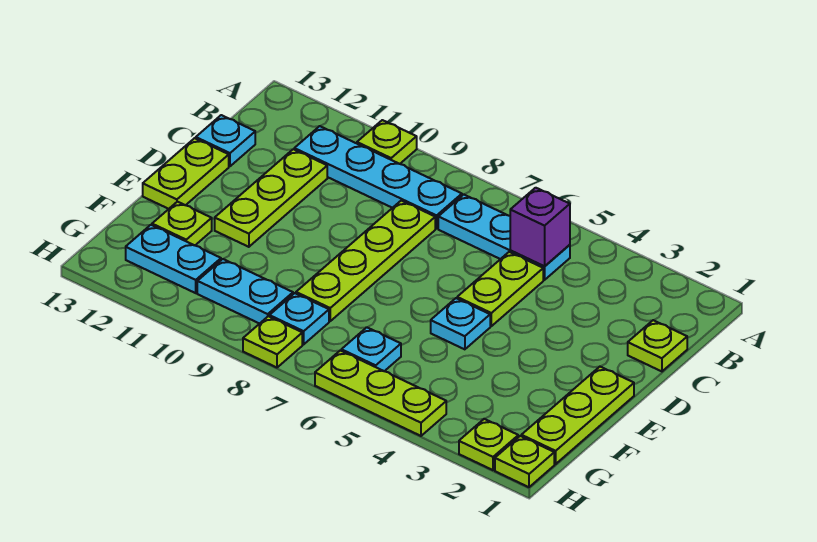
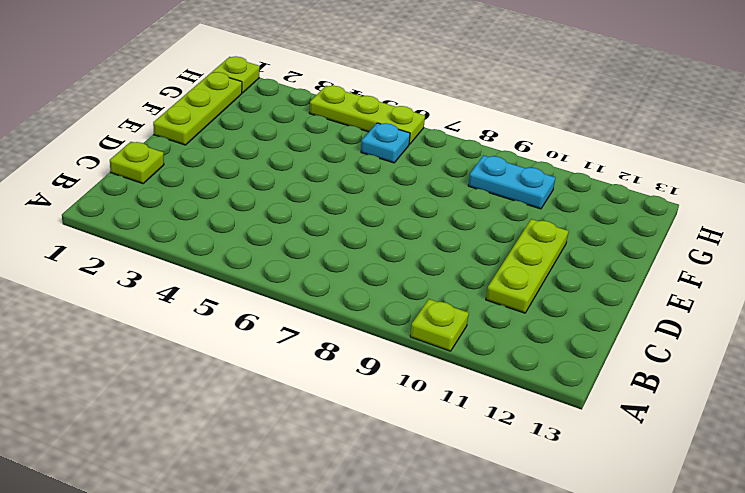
none -> cyan plate B5:B7 level 1
none -> cyan plate B8:B11 level 1
none -> lime plate C5:D5 level 1

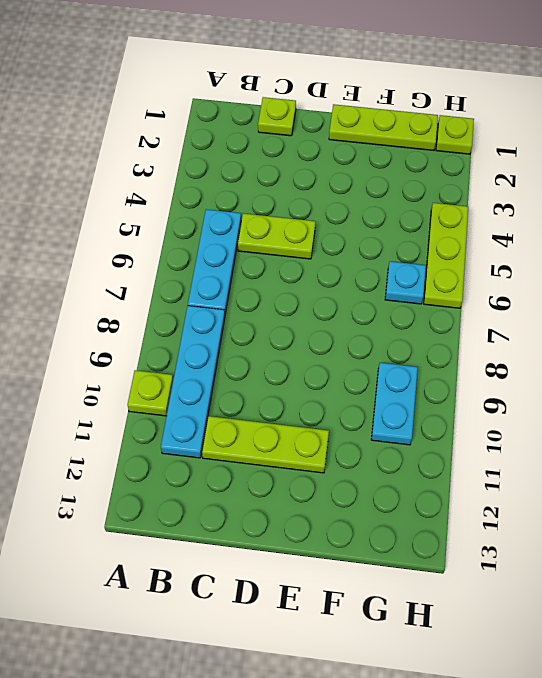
none -> lime plate C8:F8 level 1
none -> cyan plate C13 level 1
none -> lime plate D13:E13 level 1

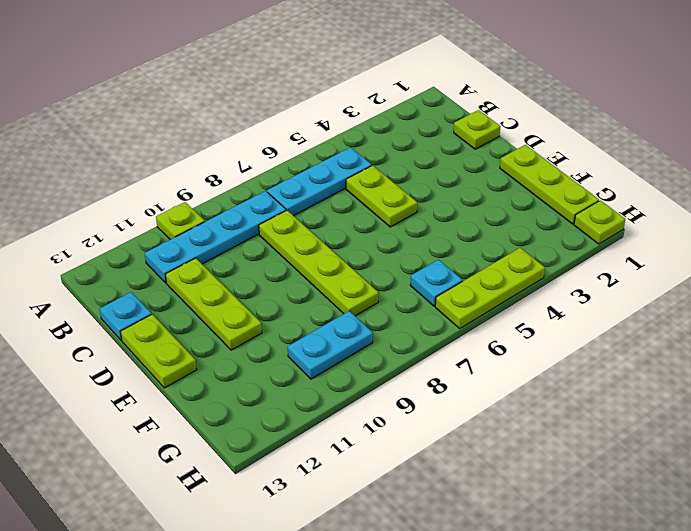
none -> cyan plate E5 level 1
none -> lime plate F12 level 1
none -> cyan plate G8 level 1

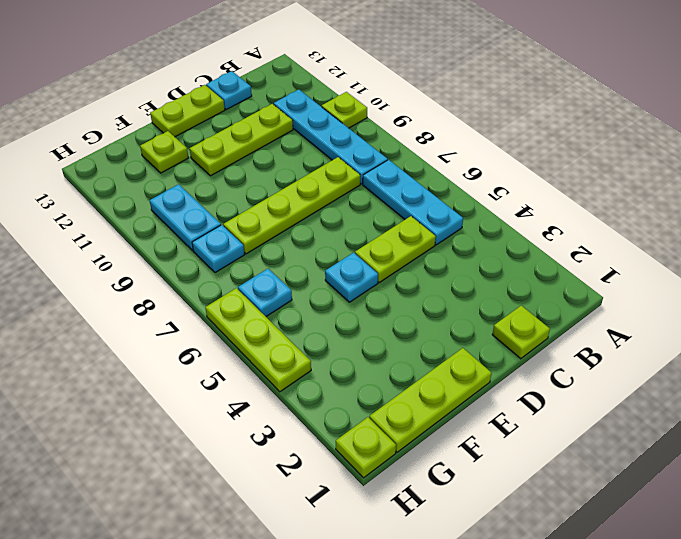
none -> cyan plate G11:G12 level 1
none -> lime plate H2 level 1
none -> lime plate H8 level 1

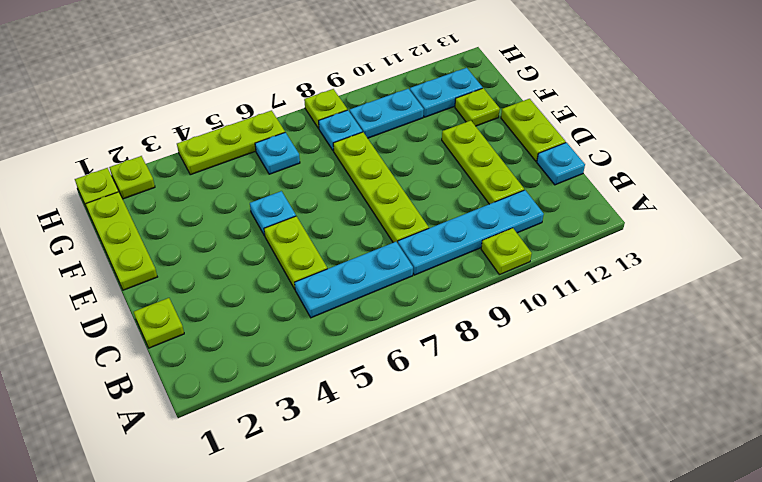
none -> purple brick B5 level 2

